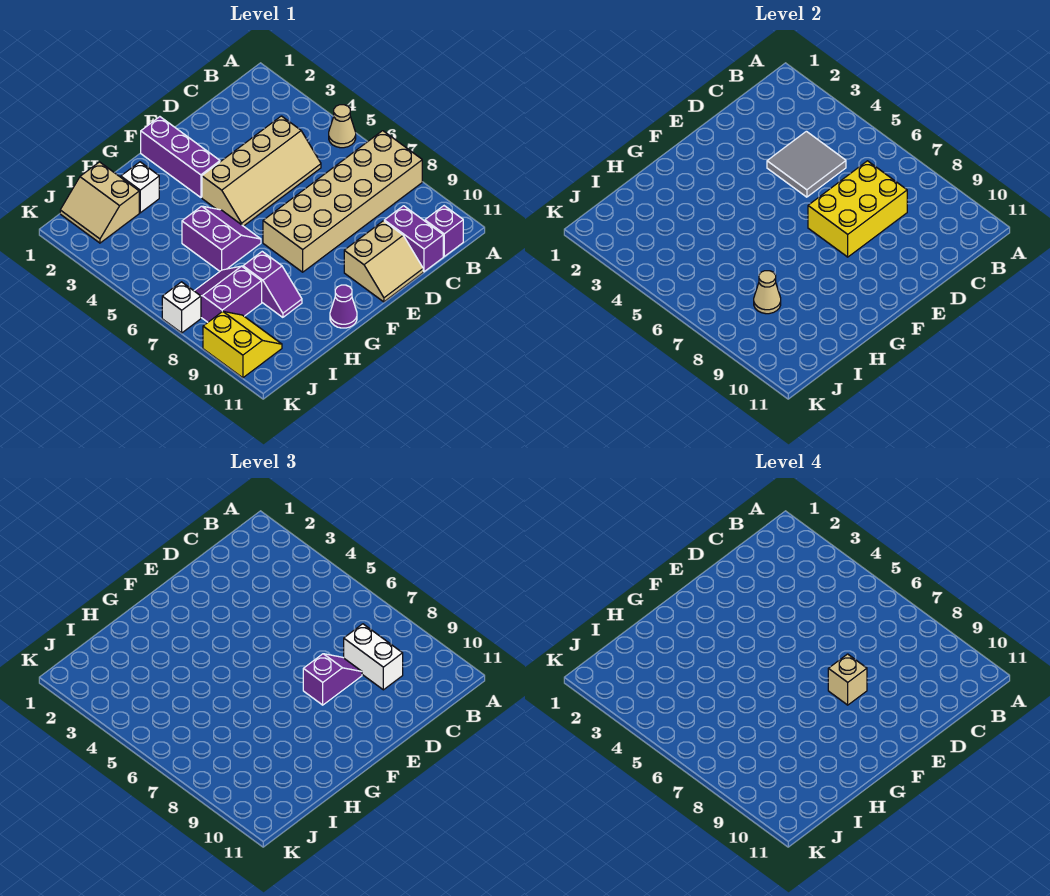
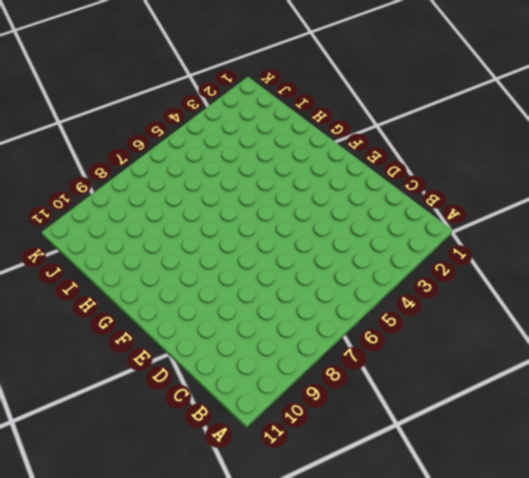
none -> tan cone A5 level 1
none -> tan brick A7:F8 level 1
none -> purple brick B11 level 1

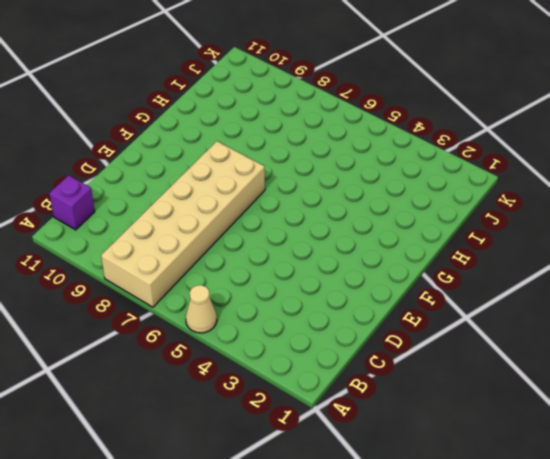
none -> tan slope C4:F5 level 1 top 4
none -> purple brick C10:C11 level 1
none -> tan slope D10:E11 level 1 top 10

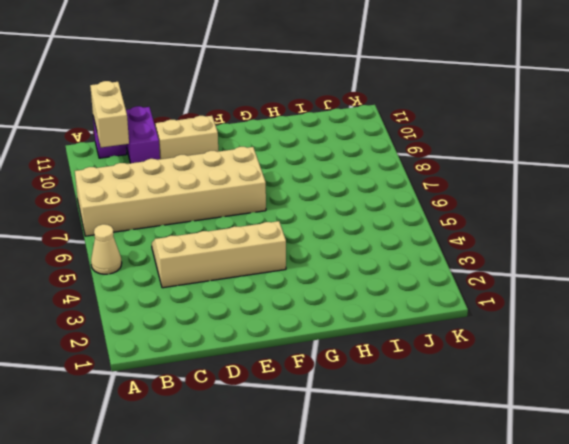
tan brick B10:B11 level 2 -> none
none -> purple brick F1:F3 level 1
none -> purple slope G5:H6 level 1 top H
none -> purple cone G11 level 1

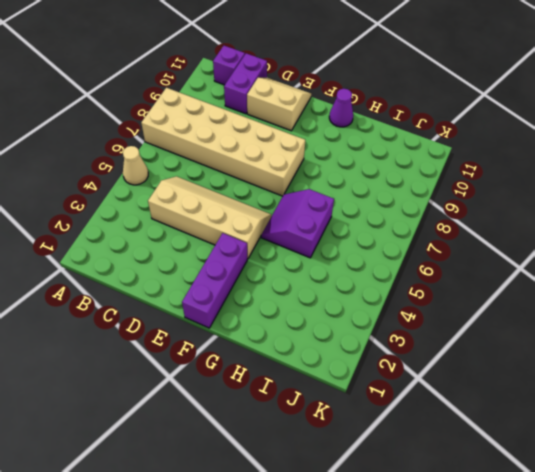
none -> white brick H2 level 1
none -> purple slope H8:H9 level 1 top 8
none -> tan slope I1:J2 level 1 top I

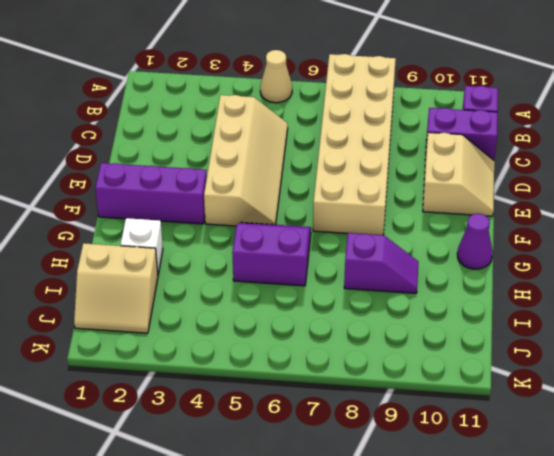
none -> purple slope I7:J8 level 1 top 8
none -> yellow slope J9:K10 level 1 top K
none -> white brick K7 level 1

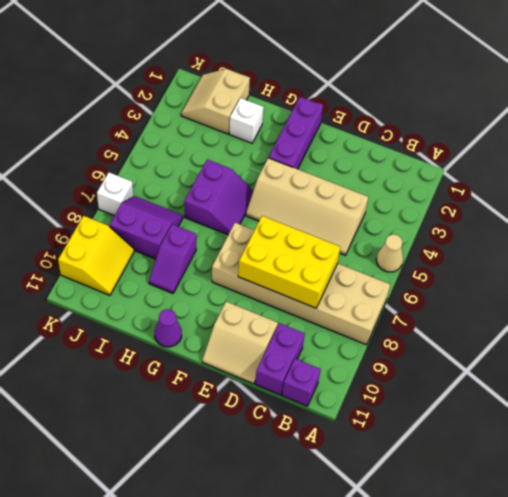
none -> grey tile C4:D5 level 2
none -> tan cone I8 level 2
none -> white brick C8:C9 level 3

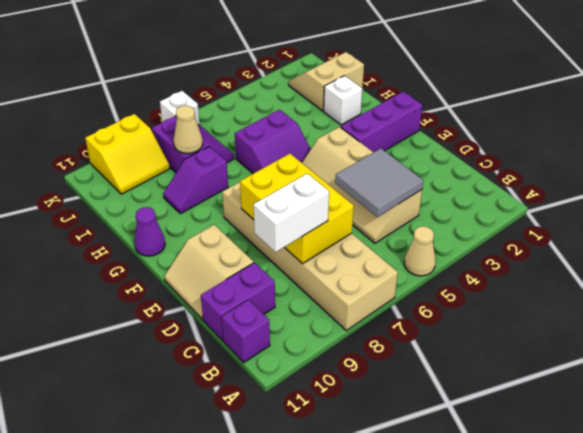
none -> purple slope D8:E8 level 3 top E
none -> tan brick E8 level 4

